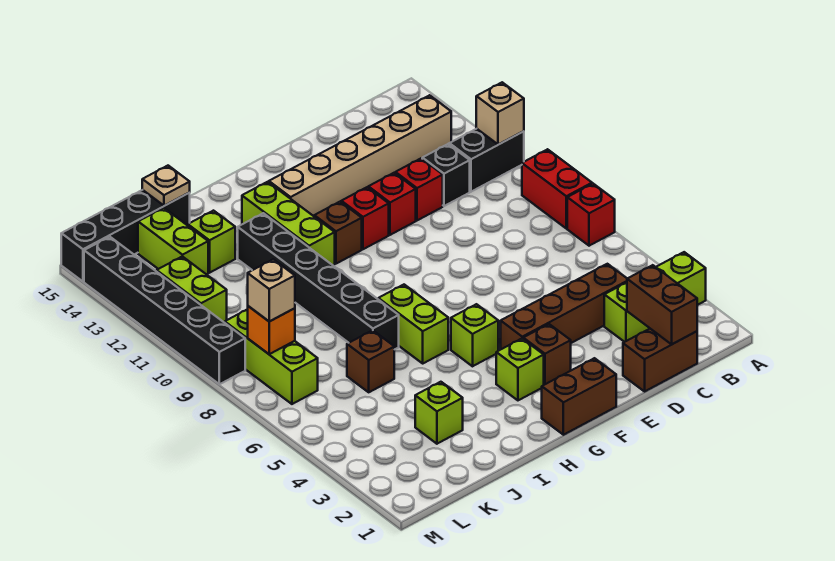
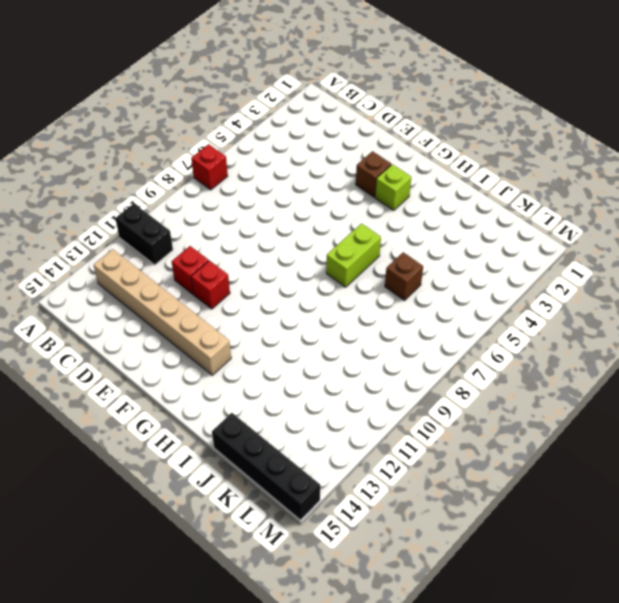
none -> lime brick A3:C3 level 1
none -> red brick A8:A9 level 1
none -> brown brick C1:D1 level 1
none -> brown brick C4:F4 level 1

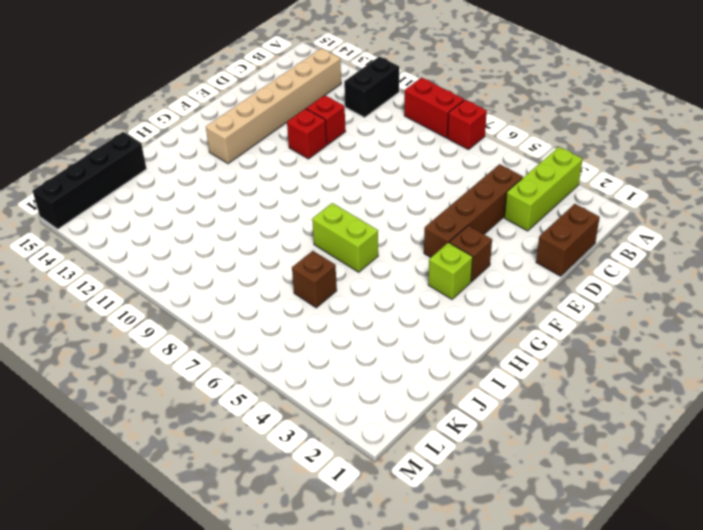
none -> black brick C11 level 1
none -> brown brick F1:G1 level 1
none -> red brick F11 level 1
none -> lime brick G5 level 1

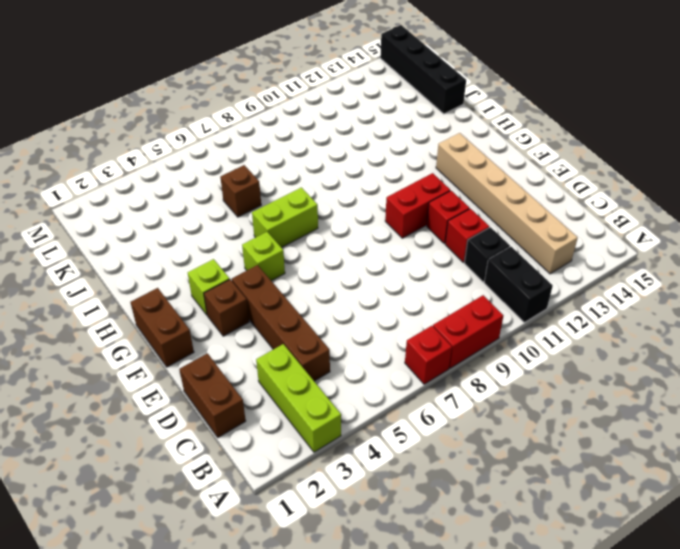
red brick F10:F11 level 1 -> red brick F11 level 1
none -> brown brick G11 level 1
none -> lime brick H11:H13 level 1
none -> black brick I7:I12 level 1
none -> lime brick J3 level 1

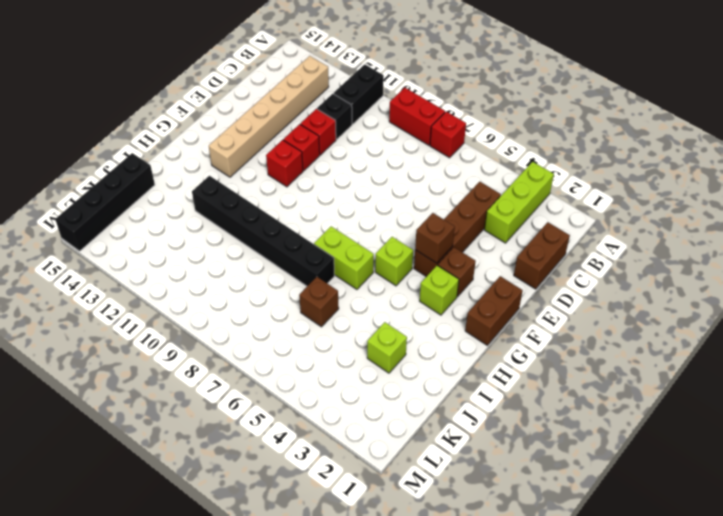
brown brick F4 level 2 -> brown brick G11 level 1
none -> lime brick H11:H13 level 1
none -> lime brick J13 level 1
none -> lime brick K13:K14 level 1
none -> lime brick L7:L9 level 1

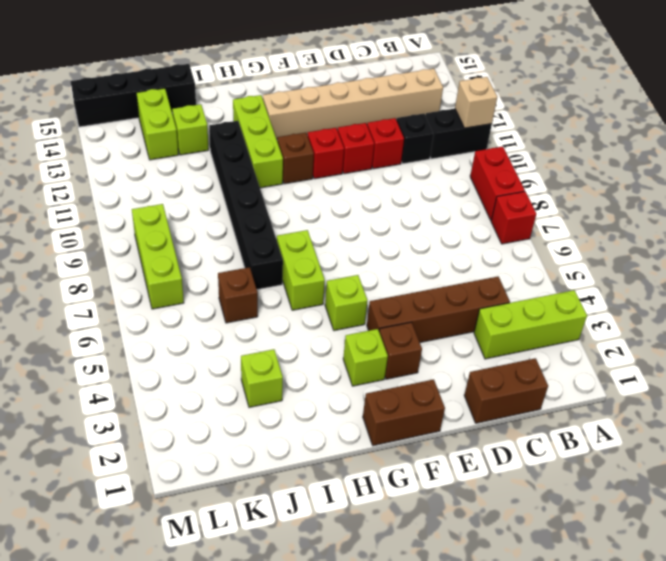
none -> lime brick L11:L12 level 1
none -> black brick M9:M14 level 1
none -> brown brick C1:C2 level 2
none -> tan plate J15 level 2

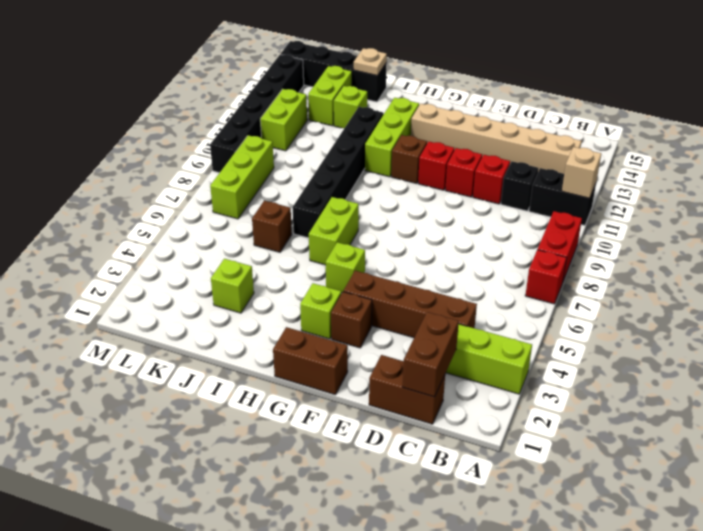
none -> orange brick L8 level 2
none -> tan brick L8 level 3

